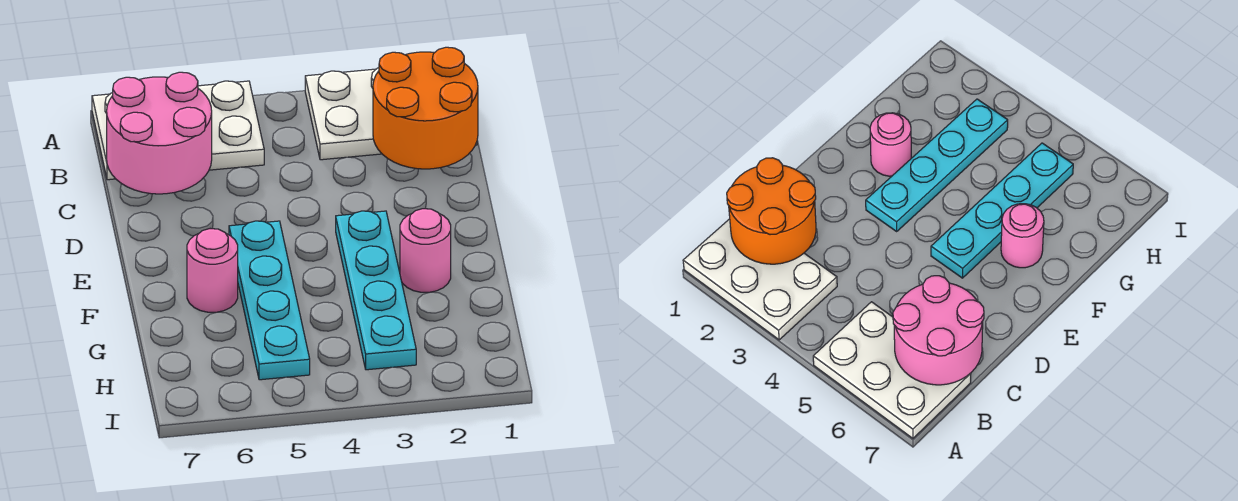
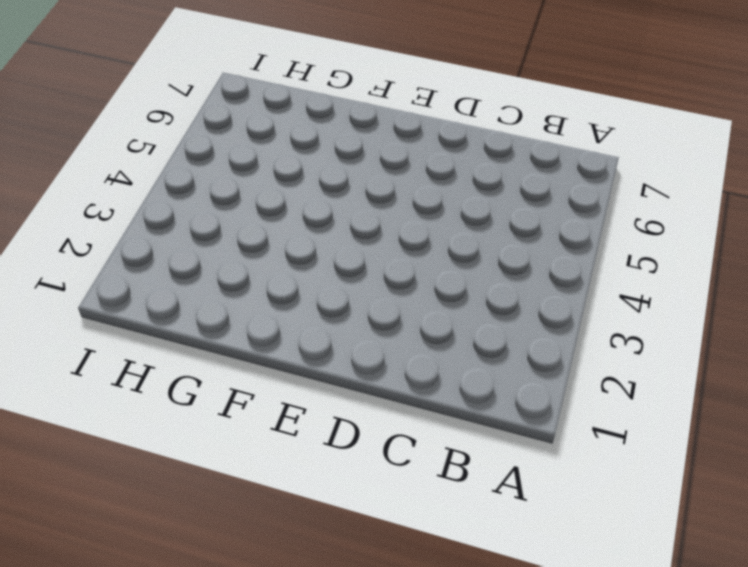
none -> white plate A1:B3 level 1
none -> white plate A5:B7 level 1

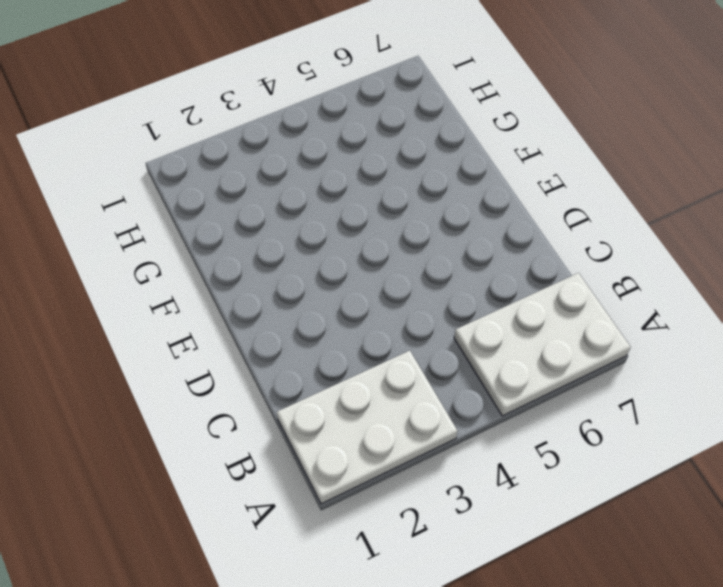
none -> cyan plate E3:H3 level 1
none -> cyan plate E5:H5 level 1

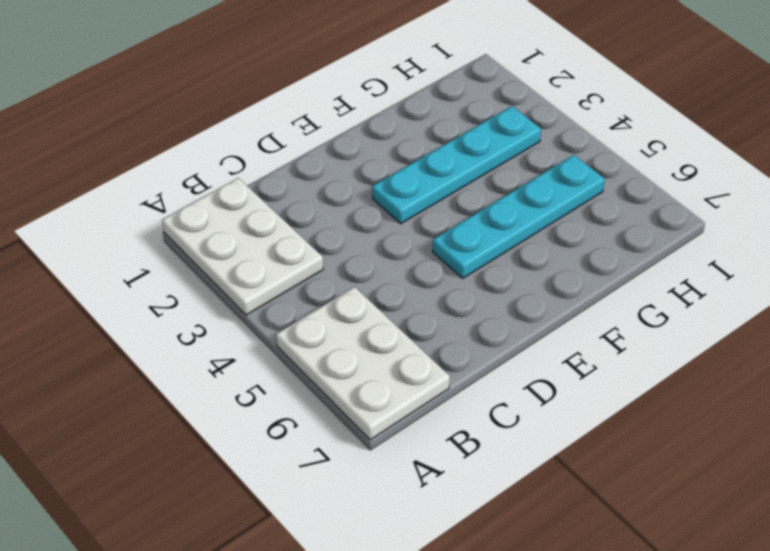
none -> pink round brick F2 level 1
none -> pink round brick F6 level 1

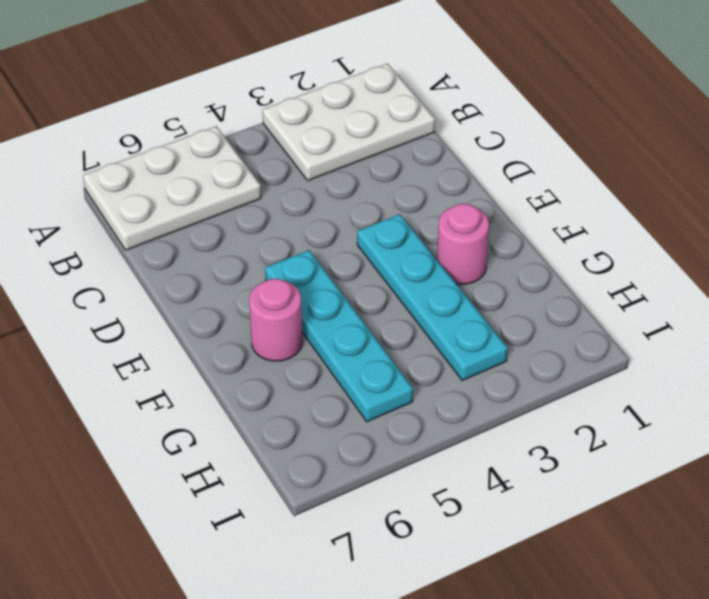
none -> orange round brick B1:C2 level 2
none -> pink round brick B6:C7 level 2

